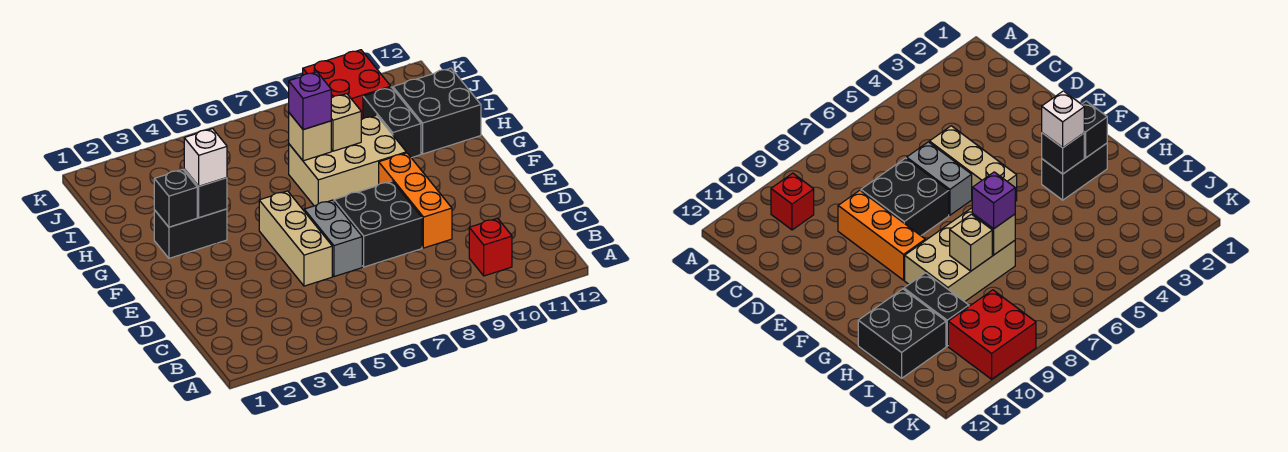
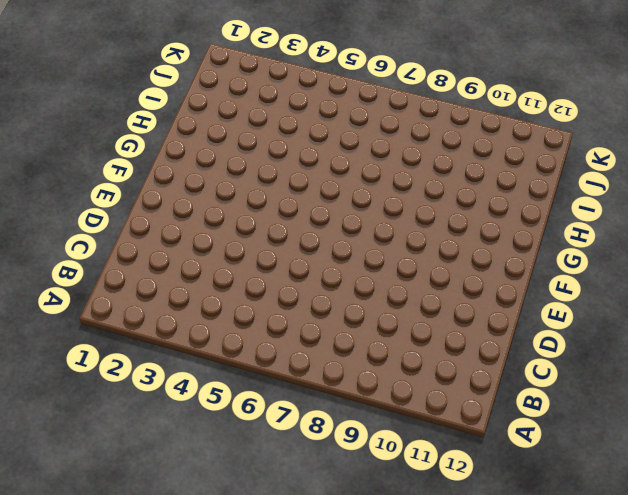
none -> red brick B10 level 1
none -> tan brick D5:F5 level 1
none -> grey brick D6:E6 level 1

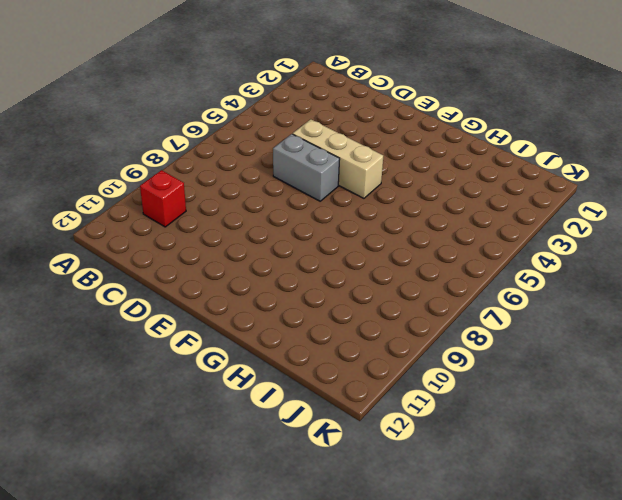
none -> black brick D7:E8 level 1
none -> orange brick D9:F9 level 1
none -> black brick G2:G3 level 1

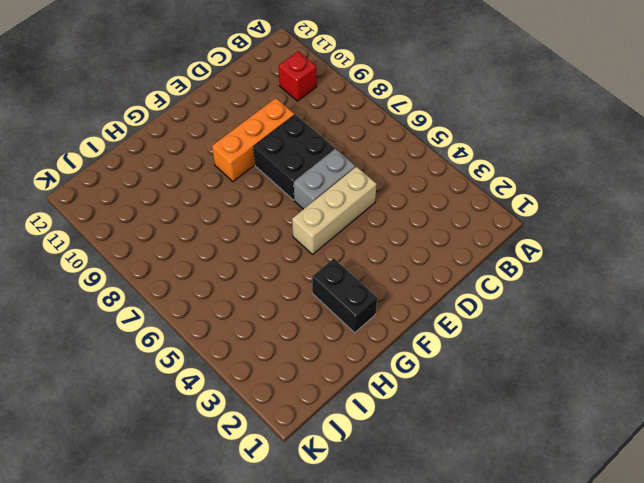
none -> tan brick G7:H9 level 1
none -> black brick H10:I10 level 1
none -> black brick H11:I12 level 1

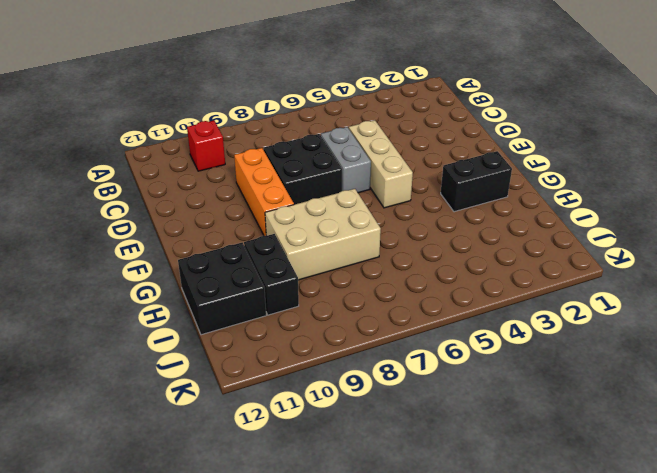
none -> red brick J9:K10 level 1
none -> black brick G2 level 2
none -> black brick G3 level 2

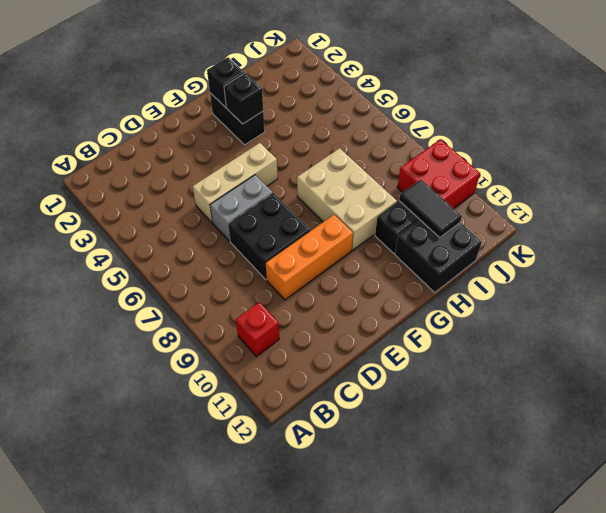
black tile I10:I11 level 2 -> none
none -> tan brick H7 level 2
none -> tan brick H8 level 2
none -> white brick G3 level 3

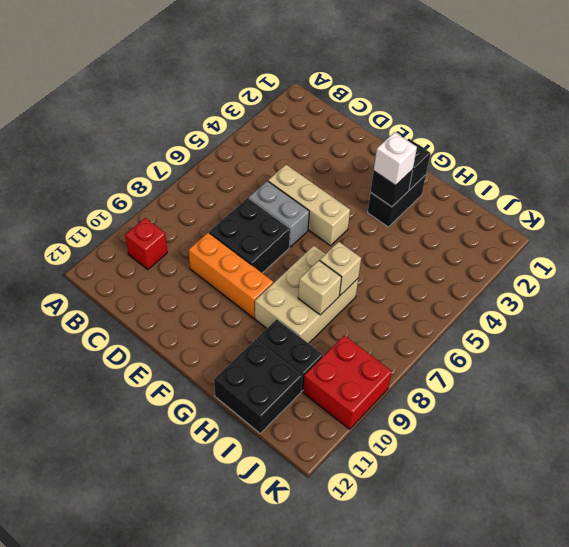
none -> purple brick H7 level 3

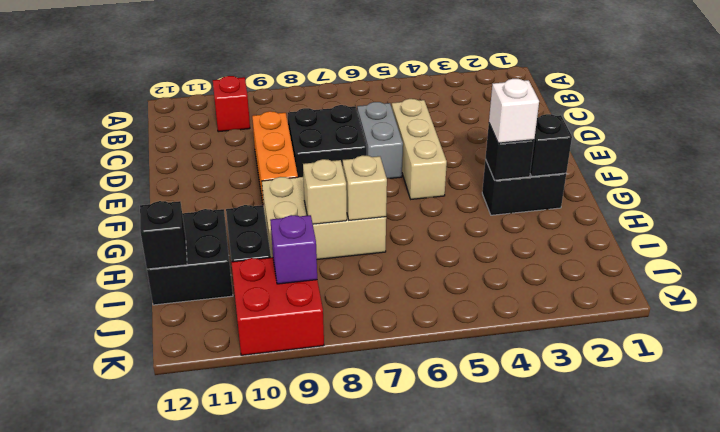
black brick I12 level 2 -> none
purple brick J9 level 2 -> purple brick H7 level 3

